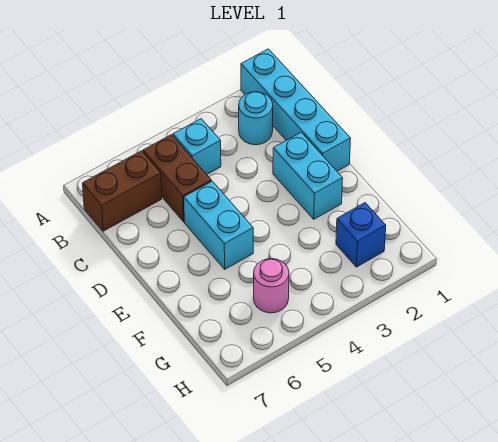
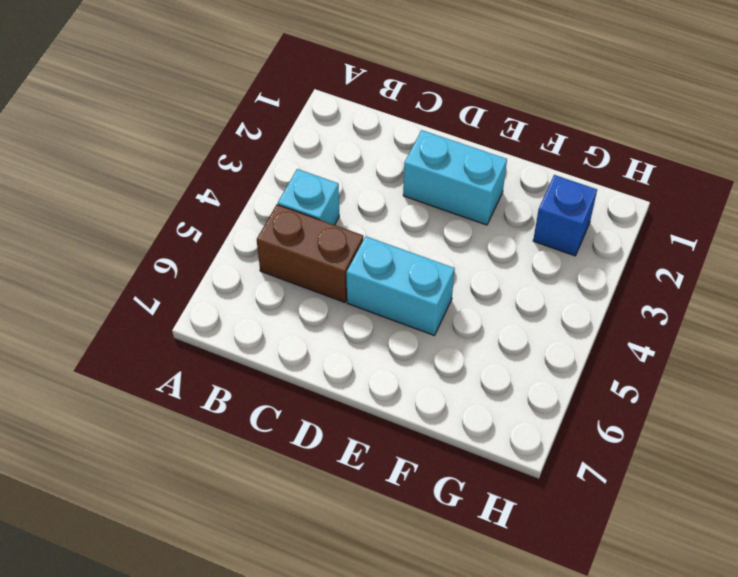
none -> cyan brick A1:D1 level 1
none -> cyan round brick B2 level 1

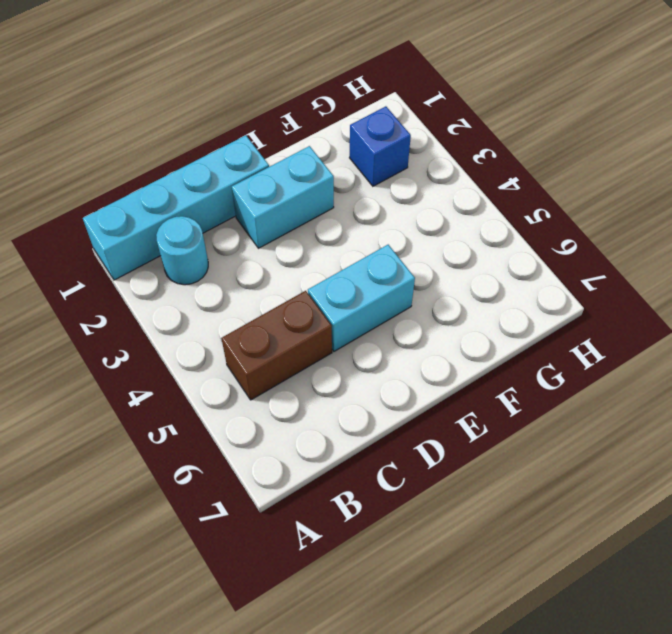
none -> cyan brick B4 level 1
none -> brown brick B6:B7 level 1

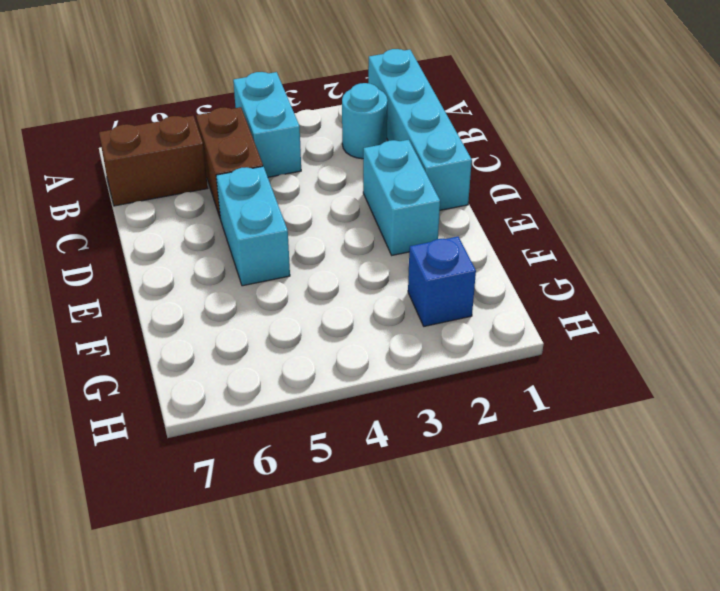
cyan brick A4:B4 level 1 -> cyan brick B4 level 1
none -> pink round brick G5 level 1

